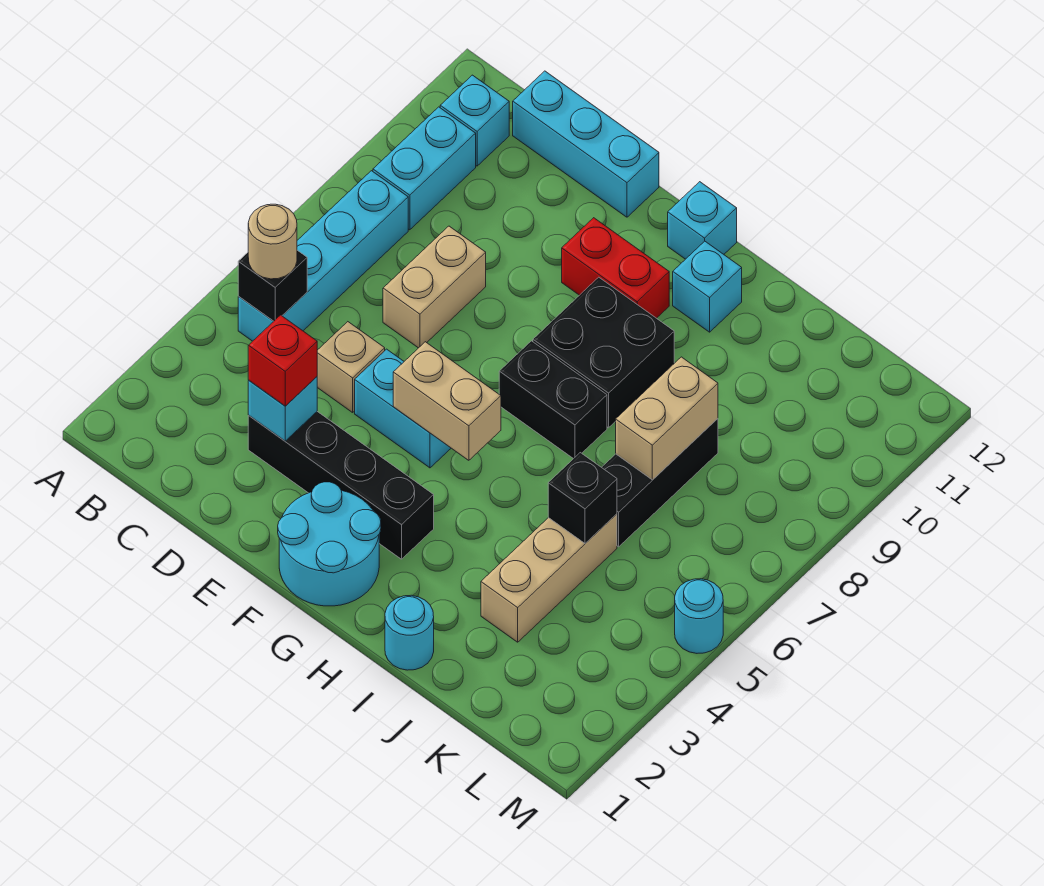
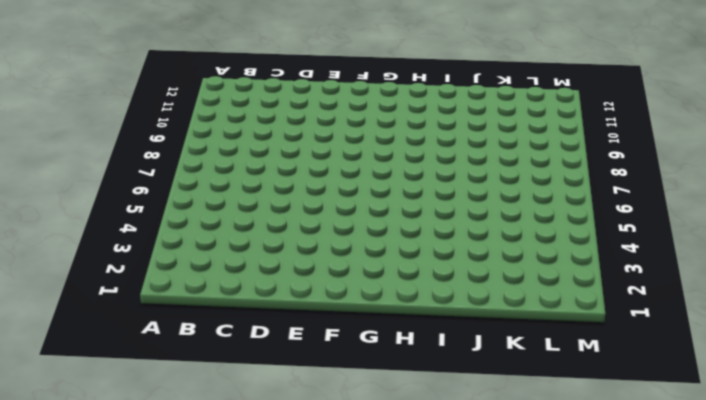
none -> cyan brick B5:B8 level 1
none -> cyan brick B9:B10 level 1
none -> cyan brick B11 level 1

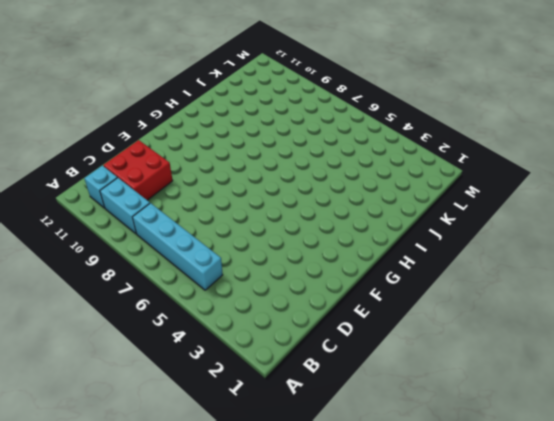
red brick C10:D11 level 1 -> none
none -> cyan brick C12:E12 level 1
none -> black brick D3:G3 level 1
none -> tan brick D5 level 1

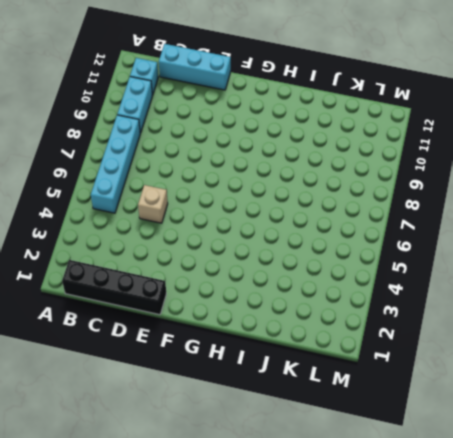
black brick B1:E1 level 1 -> black brick D3:G3 level 1
none -> tan brick D7:D8 level 1
none -> cyan brick E5:F5 level 1
none -> cyan round brick F1:G2 level 1

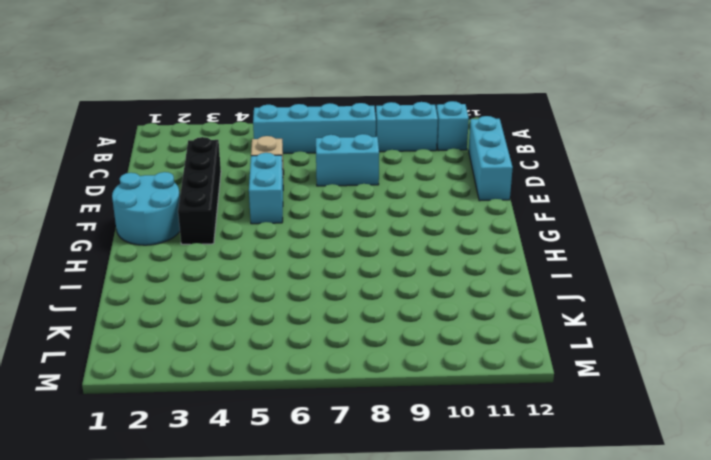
cyan brick D7:D8 level 1 -> tan brick D7:D8 level 1
none -> red brick F10:G10 level 1
none -> black brick G7:H7 level 1
none -> black brick G8:H9 level 1

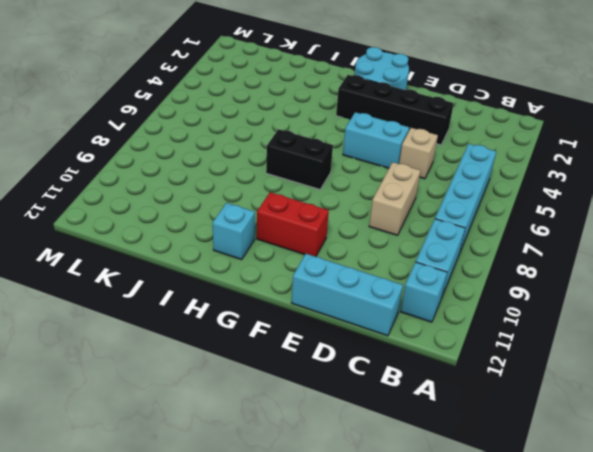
none -> black brick G8:H9 level 1
none -> cyan brick G12 level 1
none -> cyan round brick I1 level 1

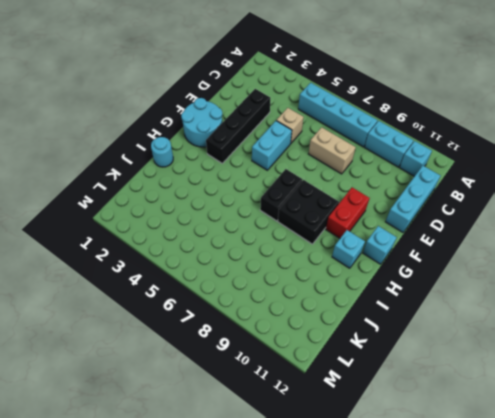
none -> tan brick J3:J5 level 1
none -> black brick J6:J8 level 1
none -> cyan round brick M5 level 1

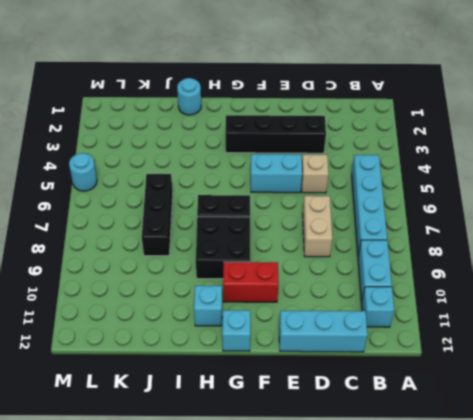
none -> cyan round brick F1:G2 level 1
none -> tan brick J3:J5 level 1
none -> black brick B5 level 2

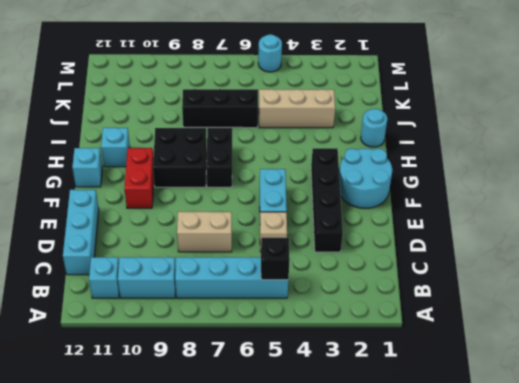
none -> cyan brick D3 level 2
none -> tan brick F5:G5 level 2
none -> black brick J5 level 2

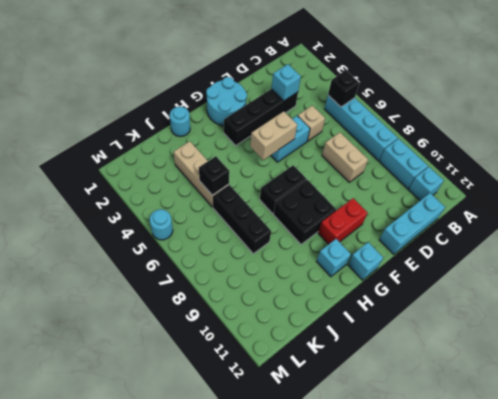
none -> tan brick J7:J8 level 2
none -> tan round brick B5 level 3
none -> red brick D3 level 3

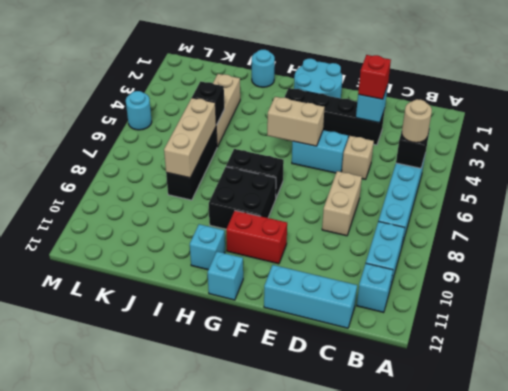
tan brick J6:J8 level 2 -> tan brick J7:J8 level 2

